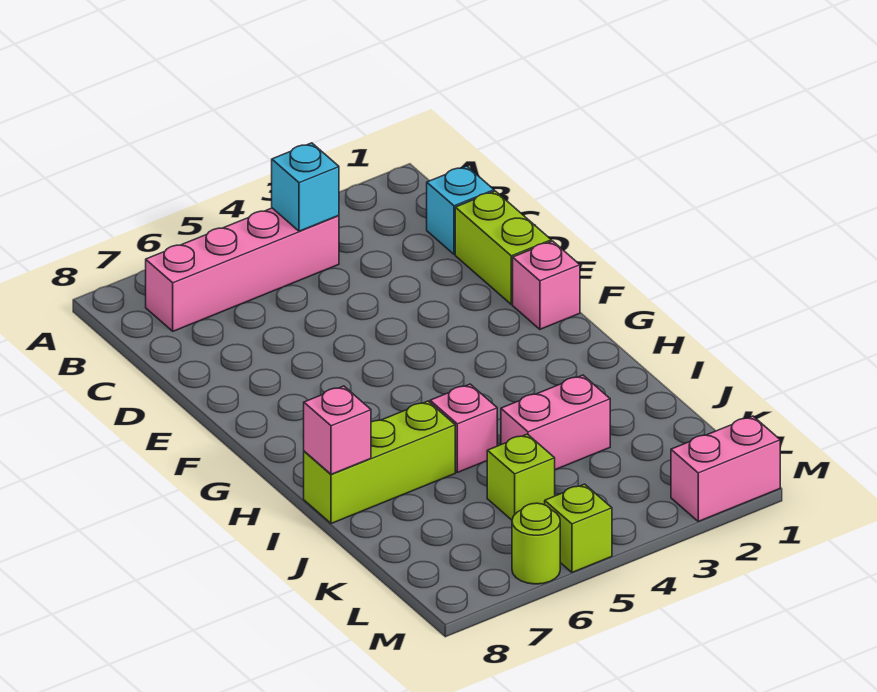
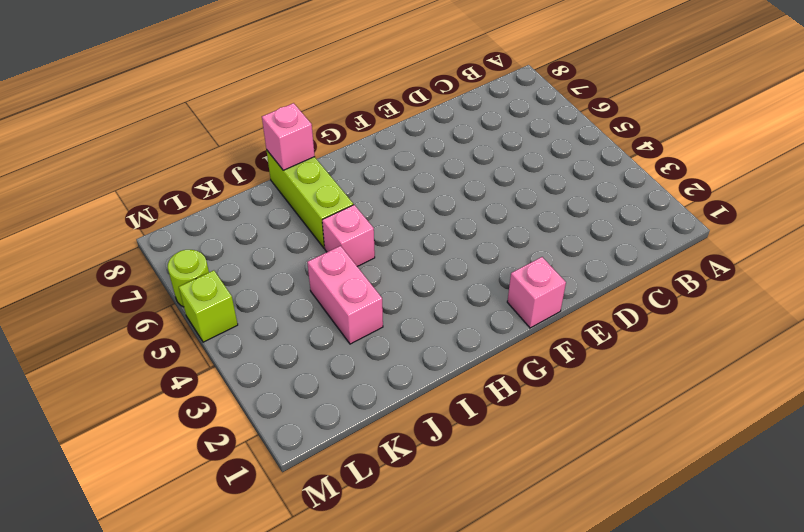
none -> pink brick B4:B7 level 1
none -> cyan brick C1 level 1
none -> lime brick D1:E1 level 1

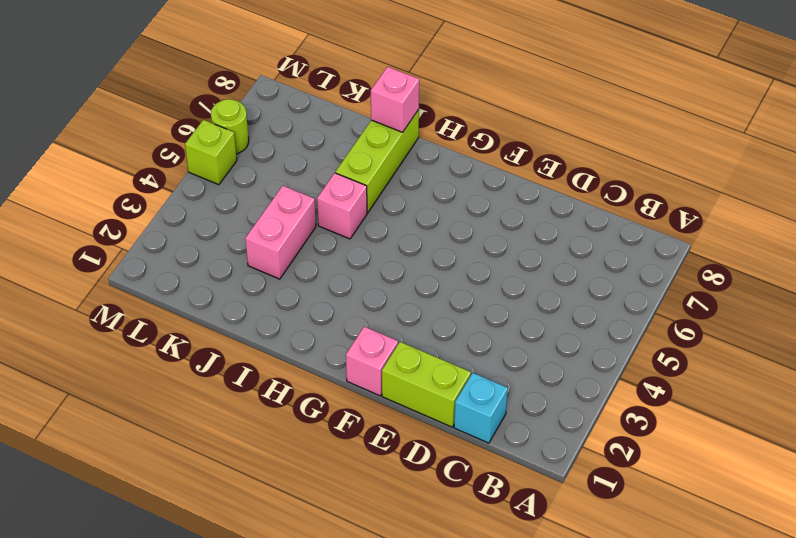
none -> pink brick B4:B7 level 1
none -> lime brick K5 level 1
none -> pink brick M1:M2 level 1

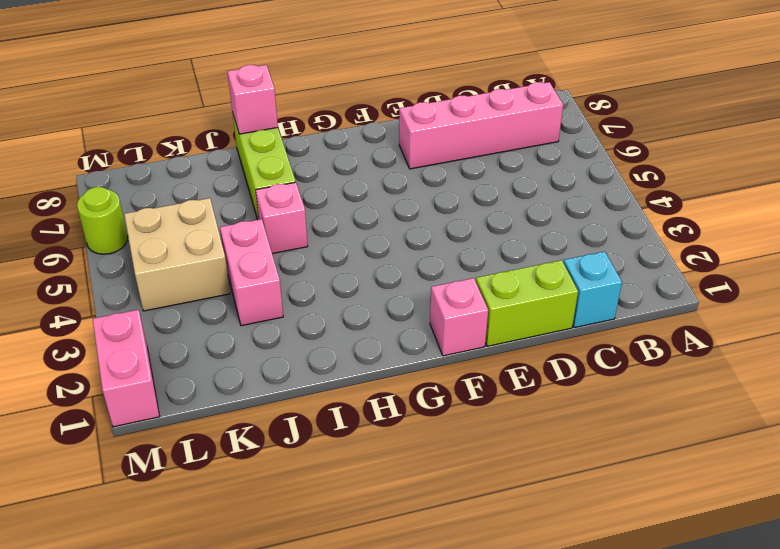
pink brick B7:E7 level 1 -> pink brick B4:B7 level 1
tan brick K4:L5 level 1 -> lime brick K5 level 1
none -> lime brick M5 level 1
none -> cyan brick B4 level 2

